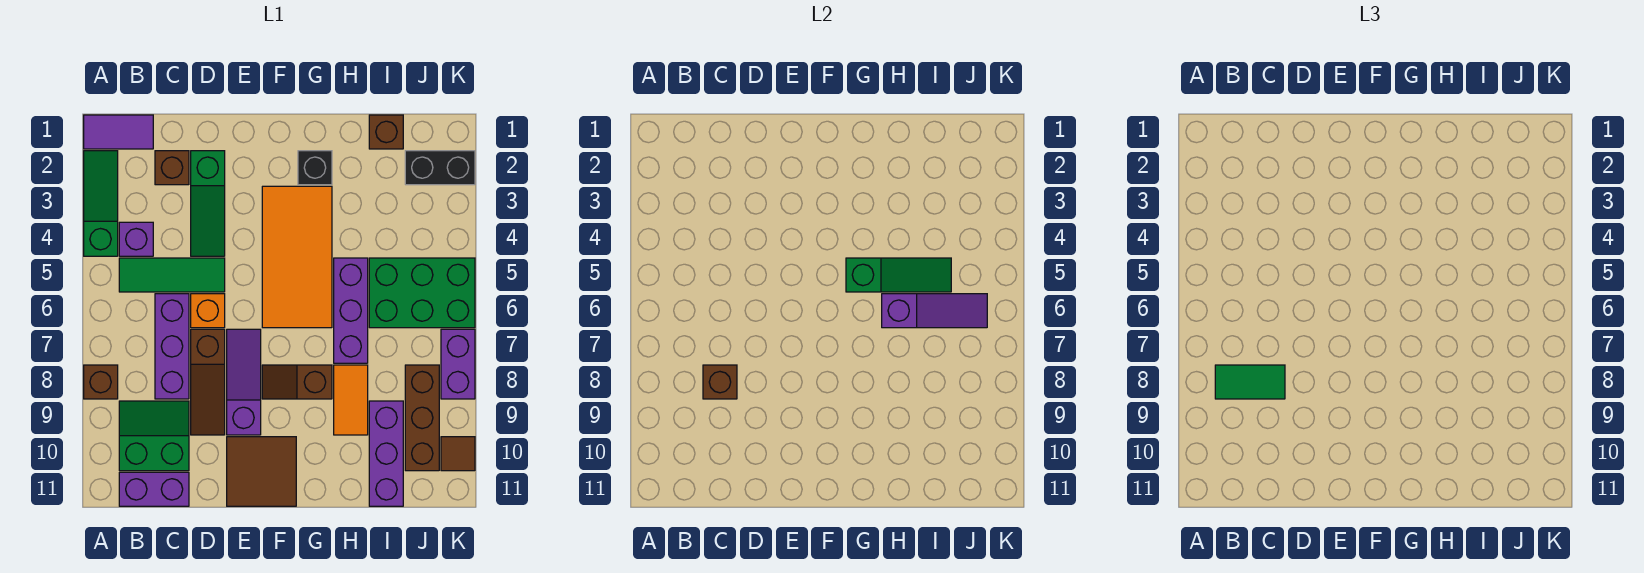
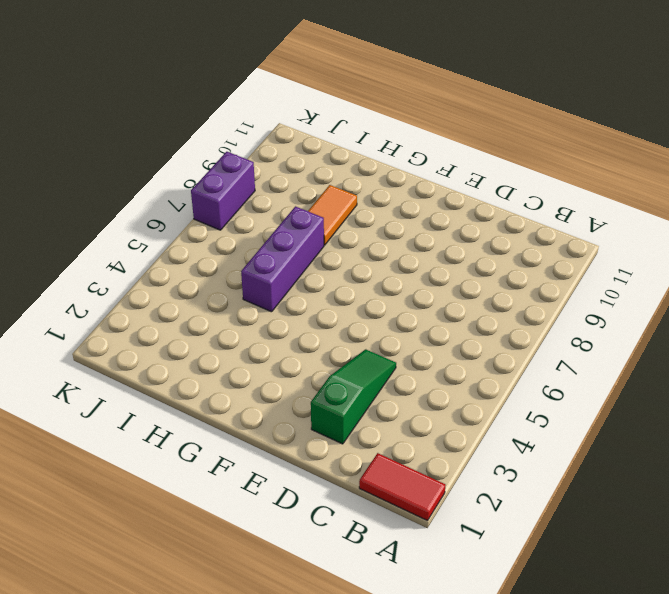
red tile A1:B1 level 1 -> purple tile A1:B1 level 1
none -> green slope A2:A4 level 1 top 4
none -> brown brick A8 level 1
none -> purple brick B4 level 1
none -> green tile B5:D5 level 1

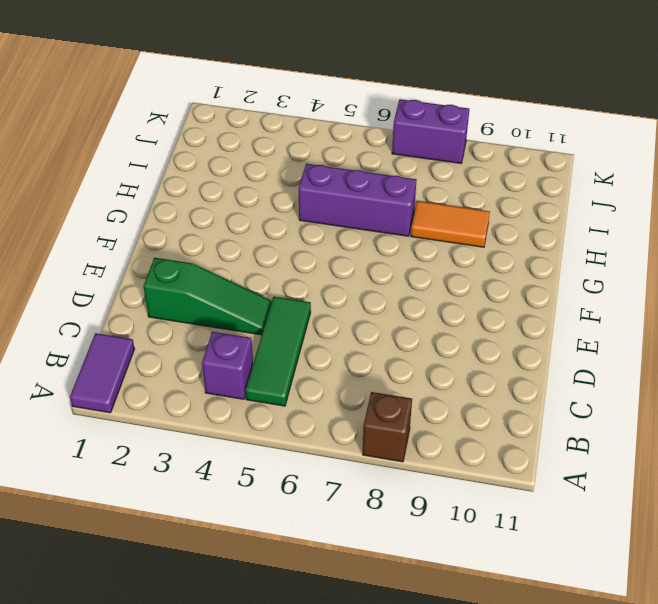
none -> green slope A2:A4 level 1 top 4
none -> green slope B9:C10 level 1 top 10
none -> purple brick B11:C11 level 1
none -> brown brick C2 level 1

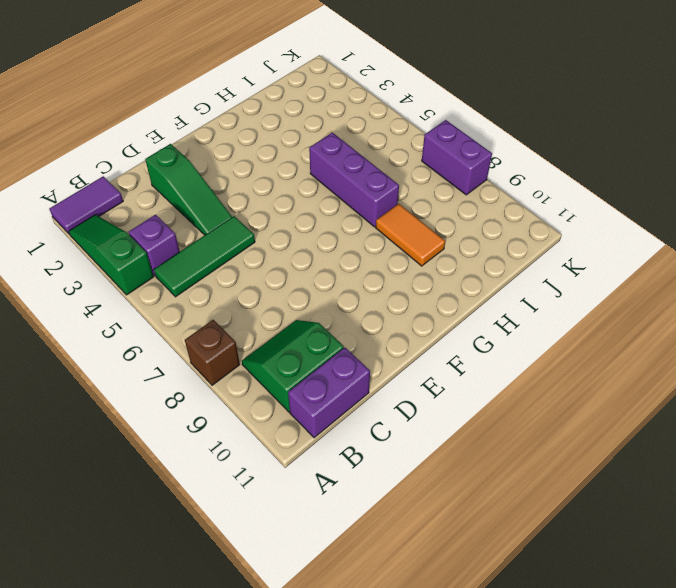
none -> brown brick C2 level 1
none -> purple brick C6:C8 level 1
none -> orange brick D6 level 1
none -> brown slope D7:D9 level 1 top 7

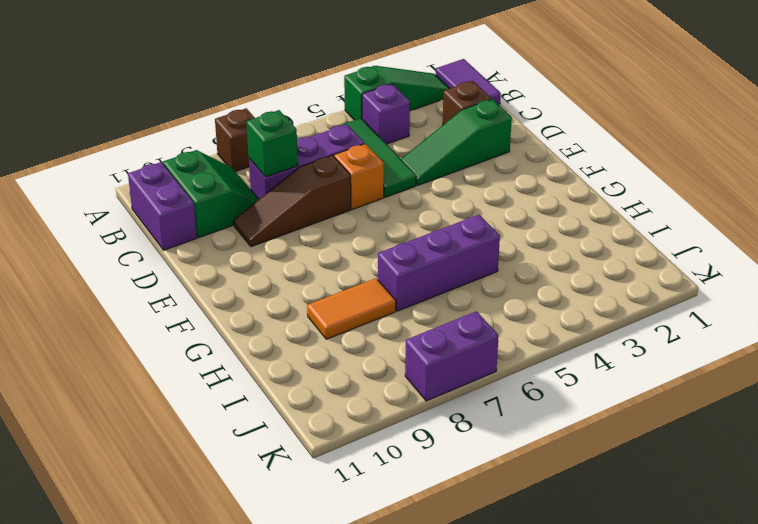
green brick C8 level 2 -> brown brick C8 level 2
none -> purple slope E7:E9 level 1 top 9
none -> brown tile E10:F11 level 1
none -> orange tile F3:G6 level 1
none -> brown slope F8:G8 level 1 top G

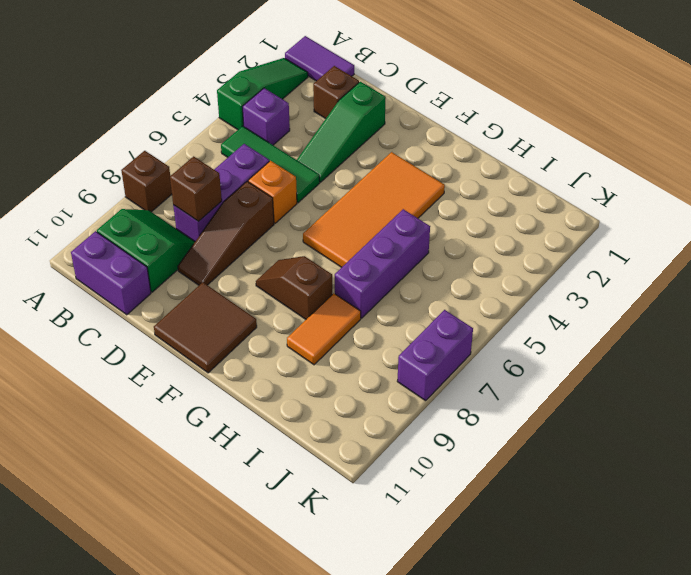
none -> purple slope E7:E9 level 1 top 9
none -> black brick G2 level 1
none -> brown brick I1 level 1
none -> green brick I5:K6 level 1

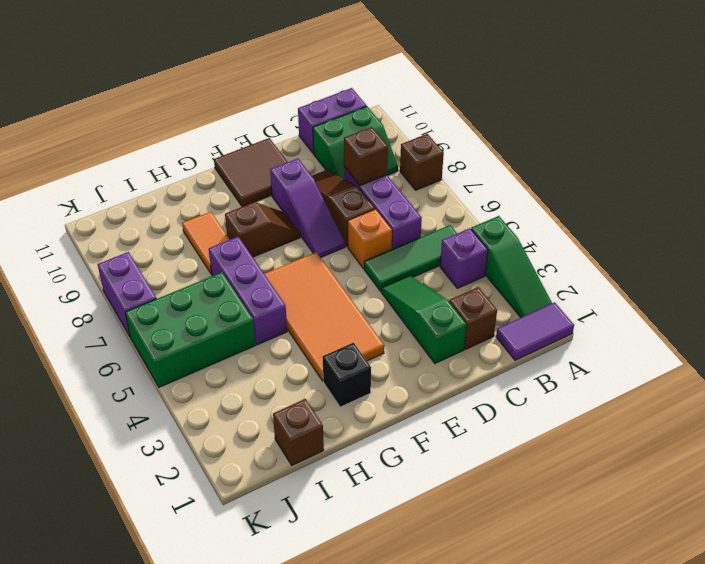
none -> purple brick I9:I11 level 1
none -> black brick J2:K2 level 1
none -> brown brick J8:J10 level 1
none -> brown tile K10 level 1

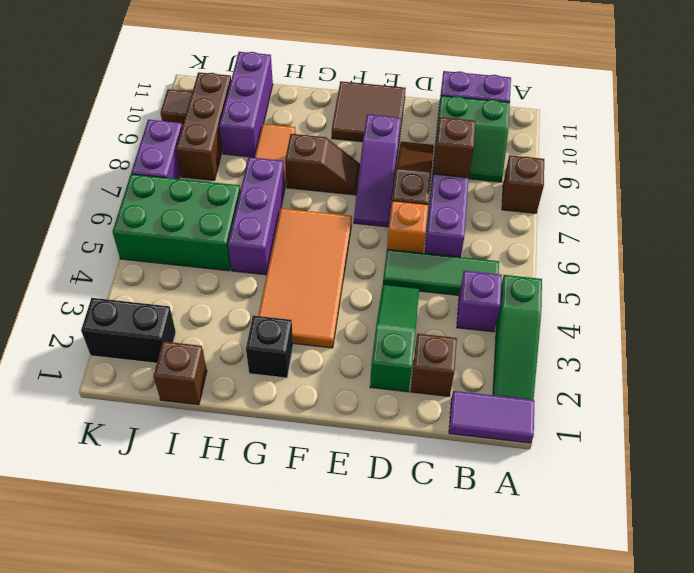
none -> green slope G5:I5 level 2 top G
none -> purple slope H6:J6 level 2 top H
none -> green tile B8:C8 level 3

